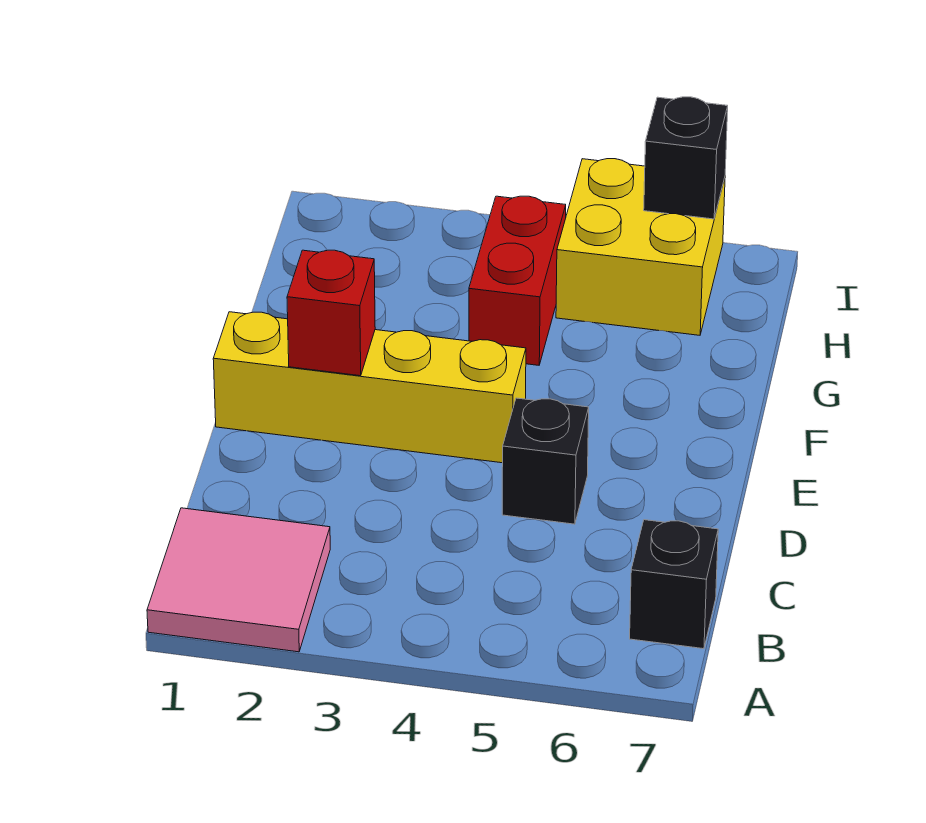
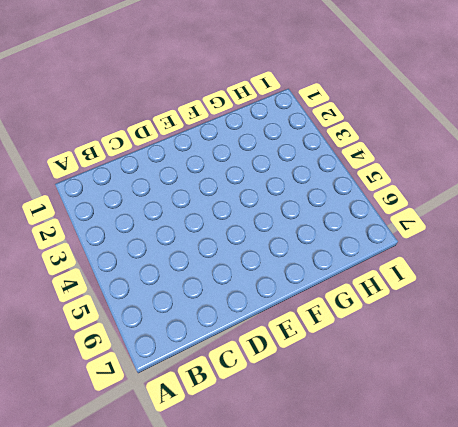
none -> pink tile A1:B2 level 1
none -> black brick B7 level 1

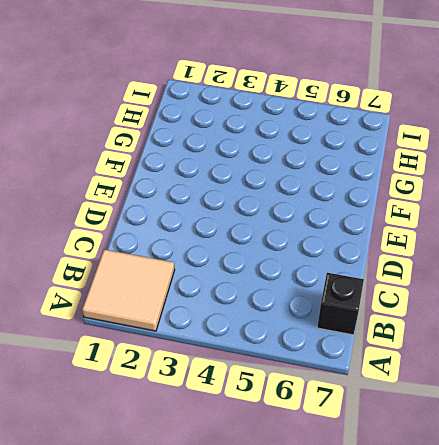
tan tile A1:B2 level 1 -> pink tile A1:B2 level 1
none -> black brick D5 level 1
none -> yellow brick E1:E4 level 1

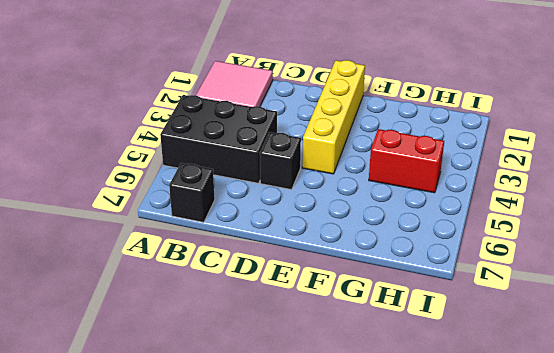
black brick A4:C5 level 1 -> none
none -> yellow brick H5:I6 level 1
none -> red brick E2 level 2

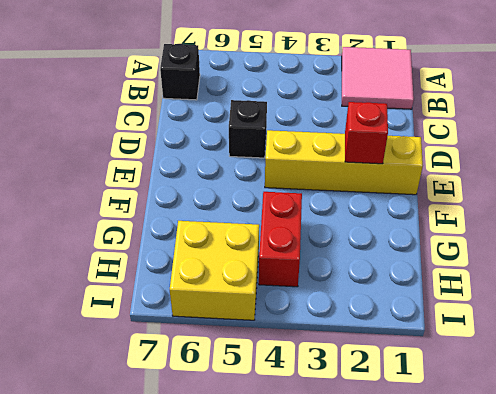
none -> black brick I6 level 2

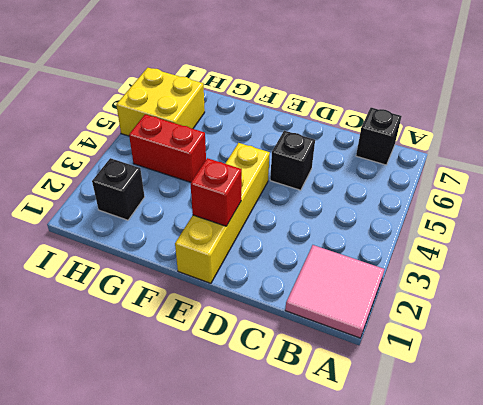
black brick H2 level 1 -> black brick I6 level 2

